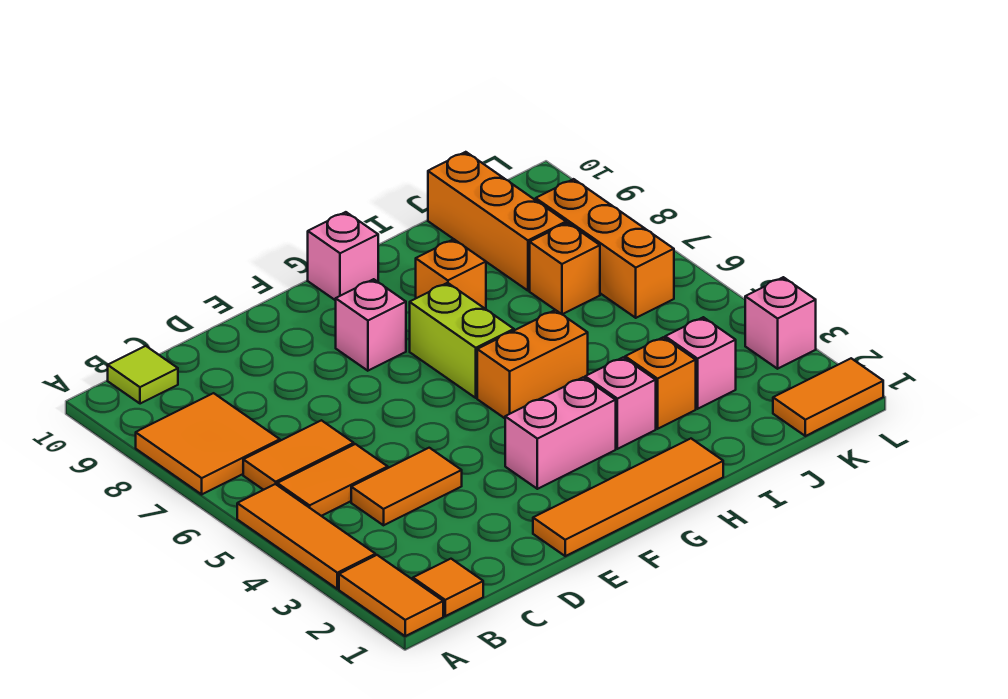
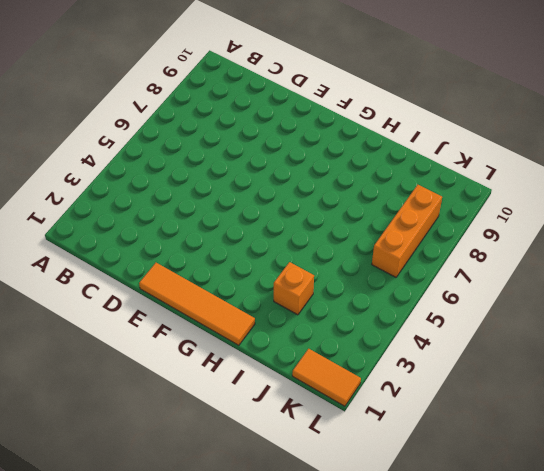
none -> orange tile A1:A2 level 1
none -> orange tile A3:A5 level 1
none -> orange tile A7:B8 level 1

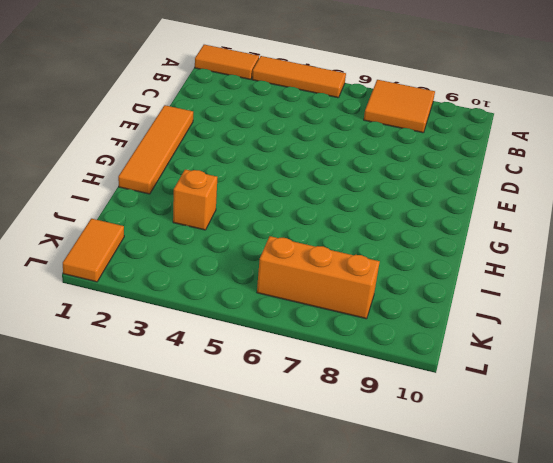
none -> orange tile B1 level 1
none -> orange tile B5:C5 level 1
none -> orange tile B6:C6 level 1

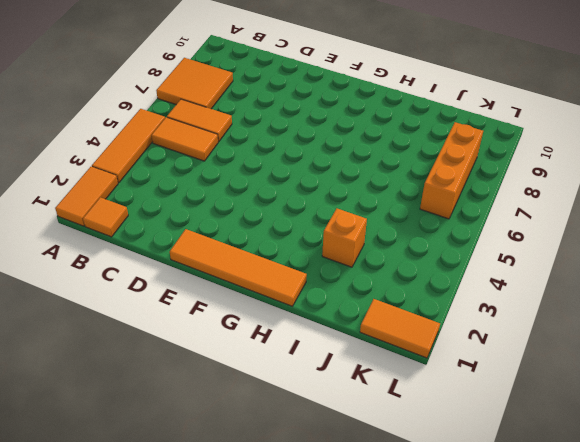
none -> lime tile B10 level 1
none -> orange tile C4:D4 level 1
none -> pink brick F3:G3 level 1

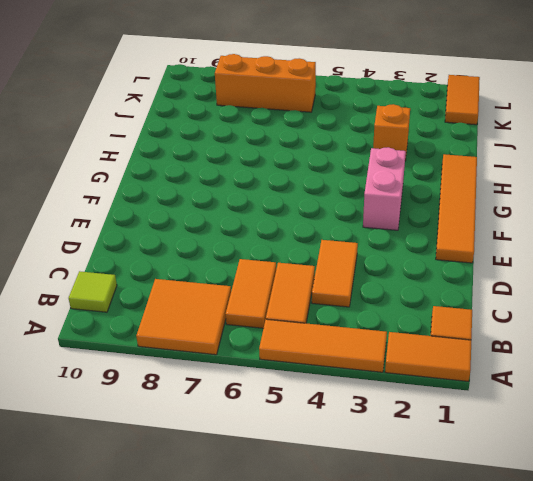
none -> pink brick F8 level 1
none -> orange brick G5:H5 level 1
none -> lime brick G6:G7 level 1

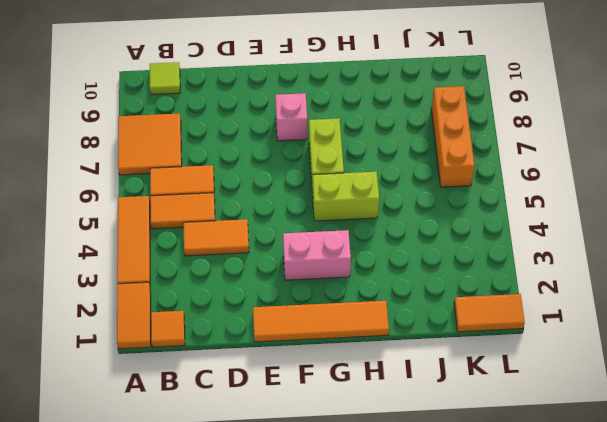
lime brick G5:H5 level 1 -> orange brick G5:H5 level 1
none -> pink brick G10 level 1
none -> pink brick H3 level 1
none -> orange brick H8 level 1

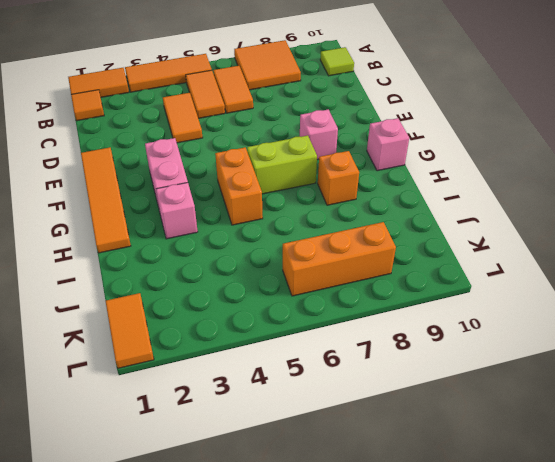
none -> orange brick I3 level 1
none -> pink brick J3 level 1
none -> orange brick J7 level 1

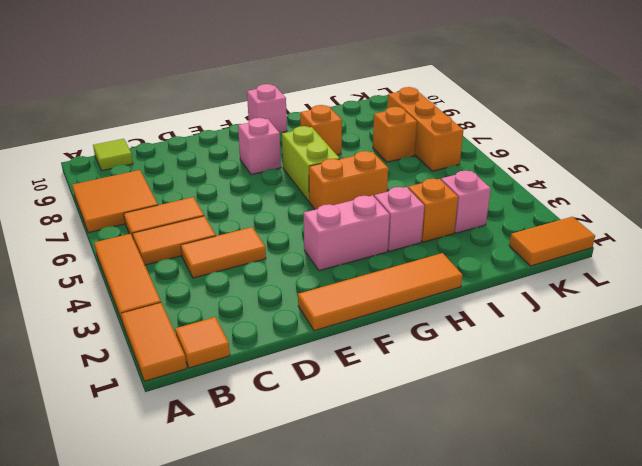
none -> orange brick J8:J10 level 1
none -> pink brick L3 level 1

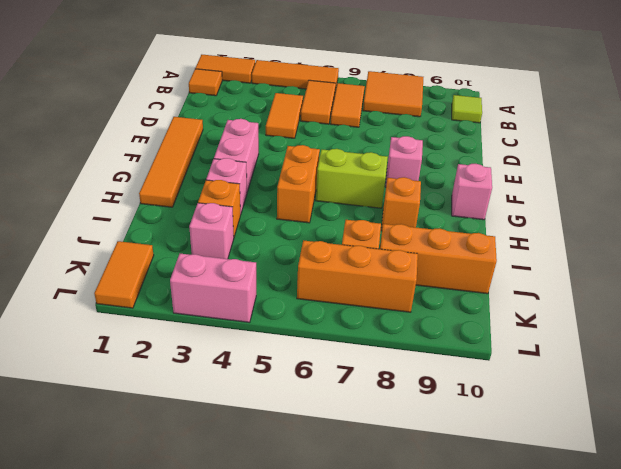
pink brick L3:L4 level 1 -> pink brick L3 level 1

